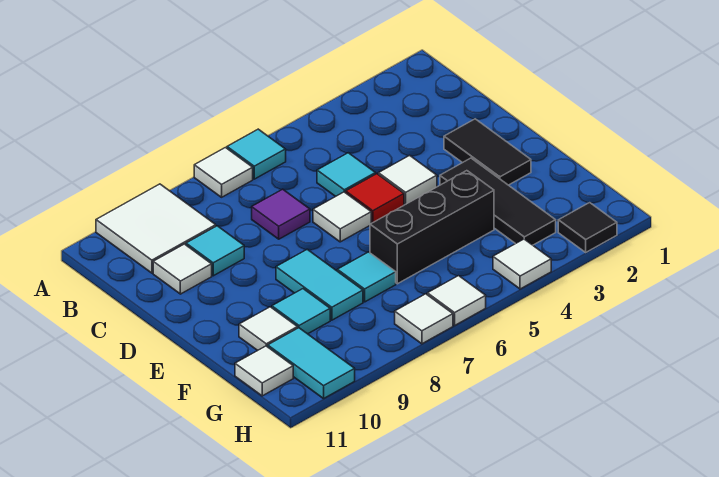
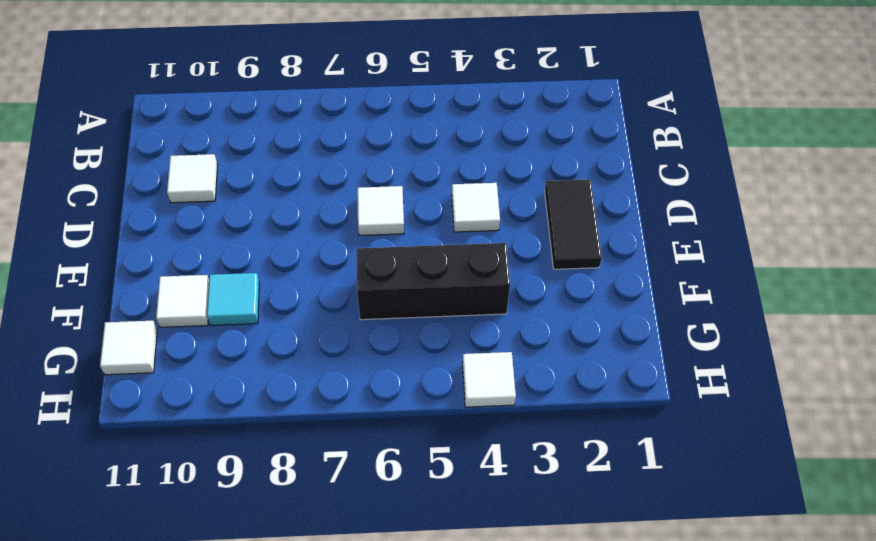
none -> cyan tile A6 level 1
none -> white tile A7 level 1
none -> white tile A9:B10 level 1

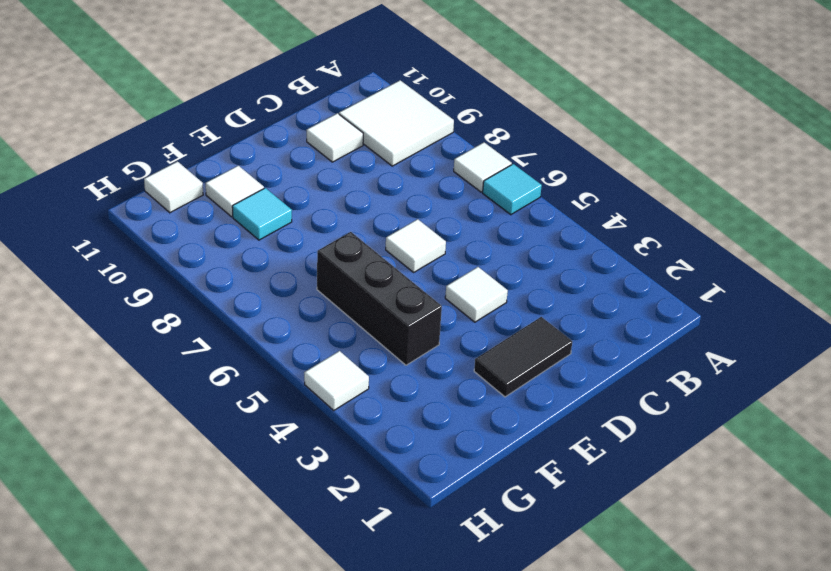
none -> cyan tile C5 level 1
none -> purple tile C7 level 1
none -> cyan tile C9 level 1

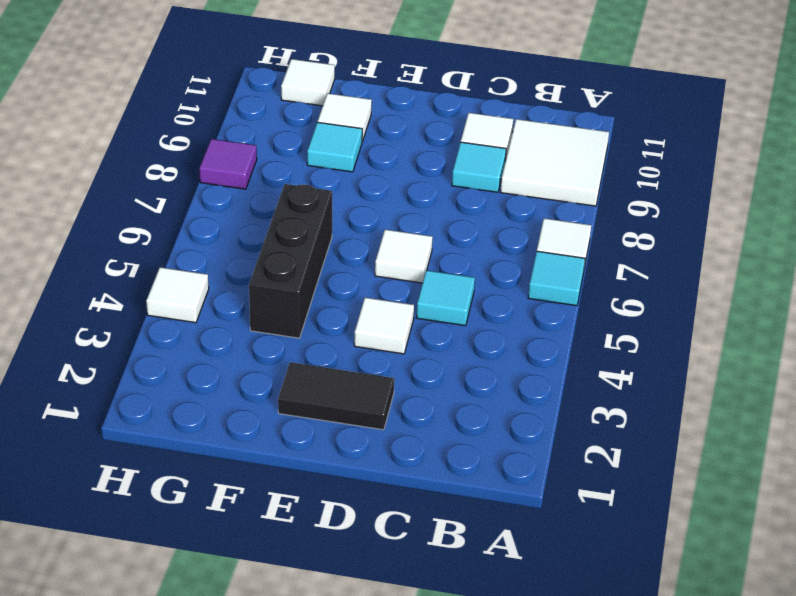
purple tile H8 level 1 -> purple tile C7 level 1
none -> red tile D5 level 1
none -> black tile E3:G3 level 1
none -> cyan tile E8:F8 level 1

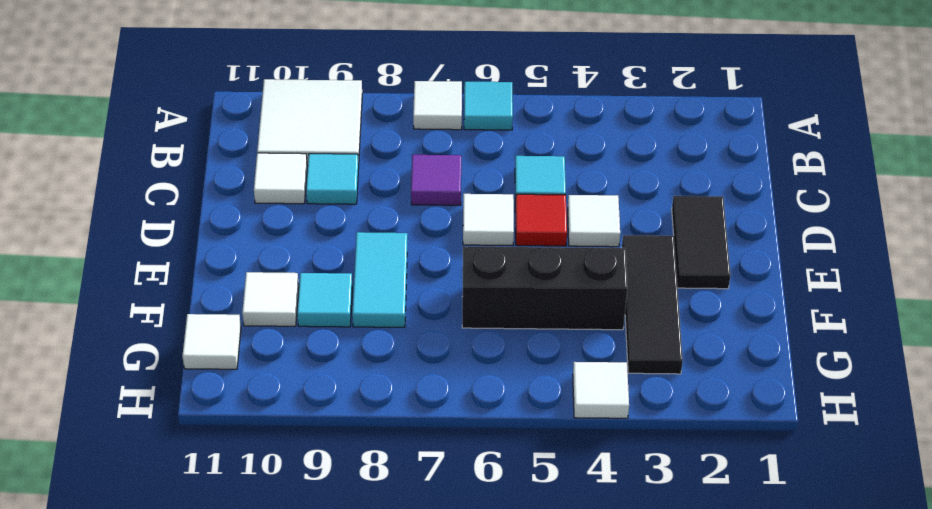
none -> cyan tile F7 level 1
none -> cyan tile G10:H10 level 1
none -> black tile H2 level 1

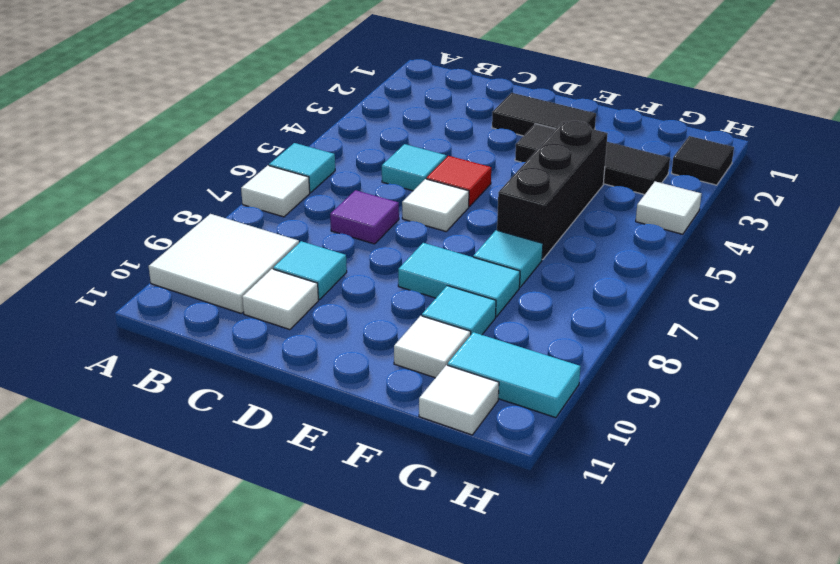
none -> white tile D4 level 1
none -> white tile H6 level 1
none -> white tile H7 level 1

